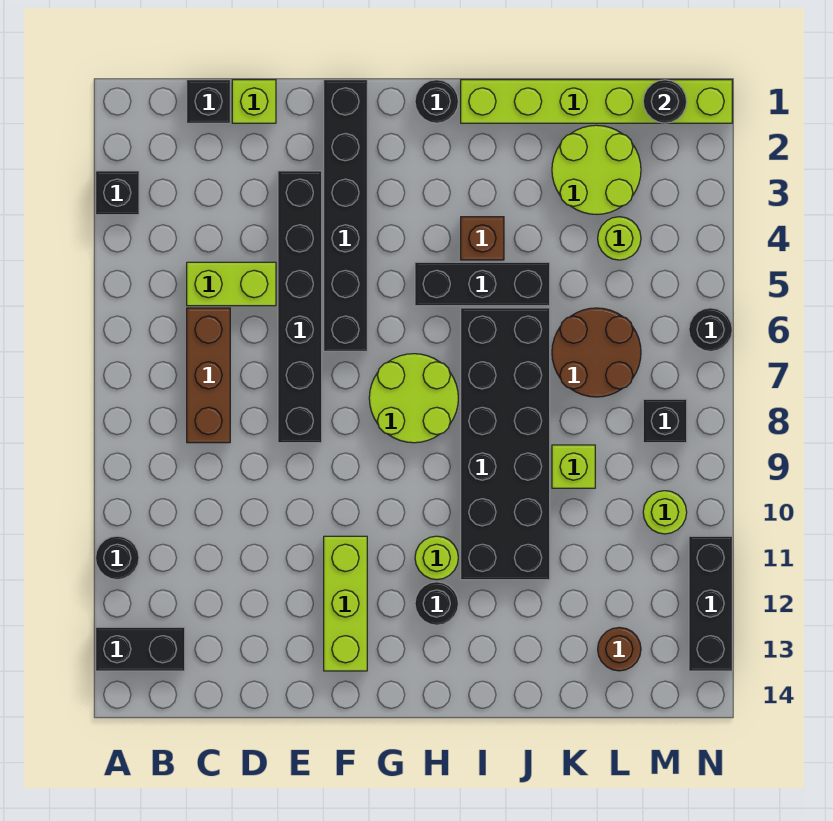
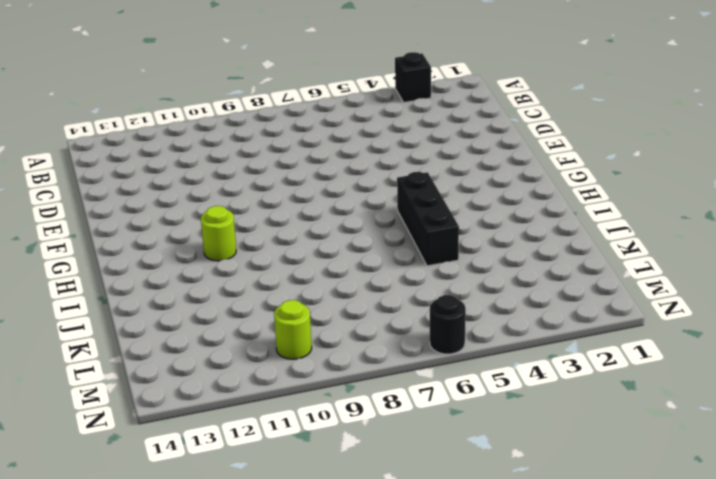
none -> black round brick A11 level 1
none -> black brick A13:B13 level 1
none -> black brick C1 level 1

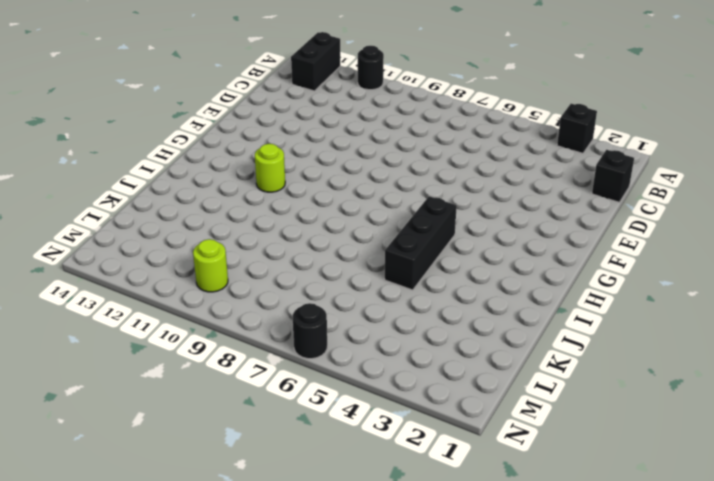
none -> lime brick C5:D5 level 1
none -> brown brick C6:C8 level 1
none -> lime brick D1 level 1

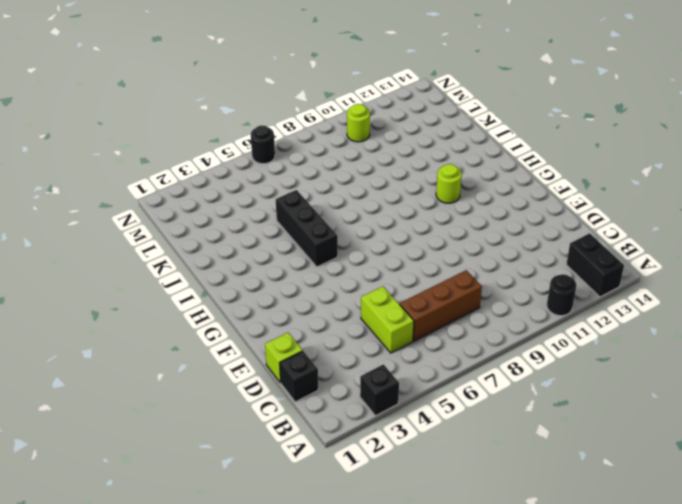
none -> black brick E3:E8 level 1
none -> black brick F1:F6 level 1
none -> lime brick F11:F13 level 1

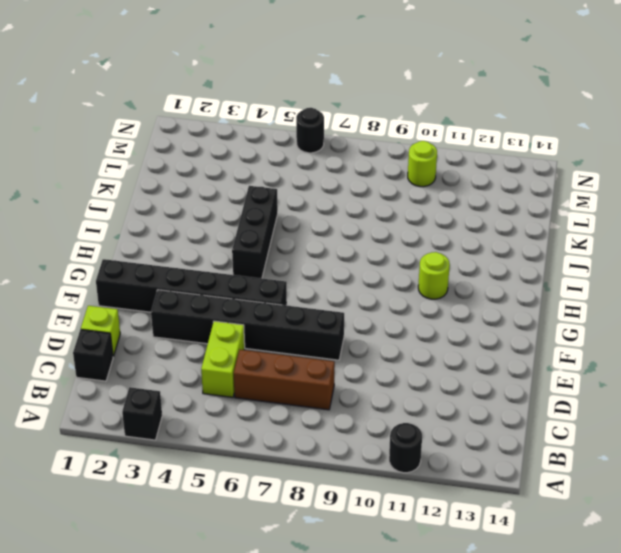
none -> black brick A13:B13 level 1
none -> lime brick F11:F13 level 1
none -> lime round brick G7:H8 level 1

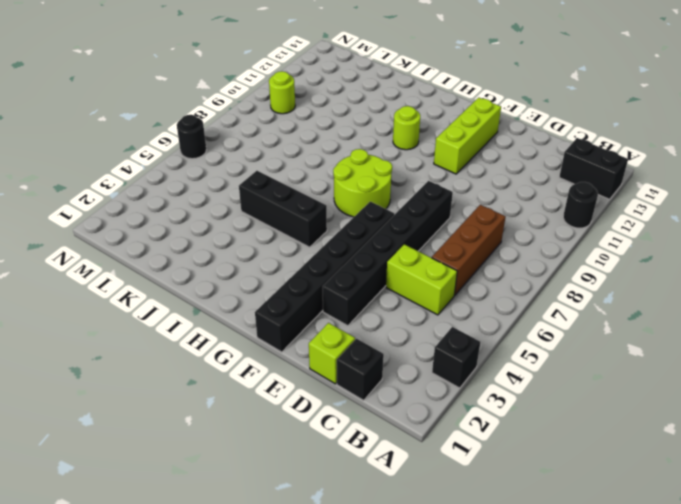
none -> black round brick H1 level 1
none -> black round brick H12 level 1
none -> lime brick I1:N1 level 1

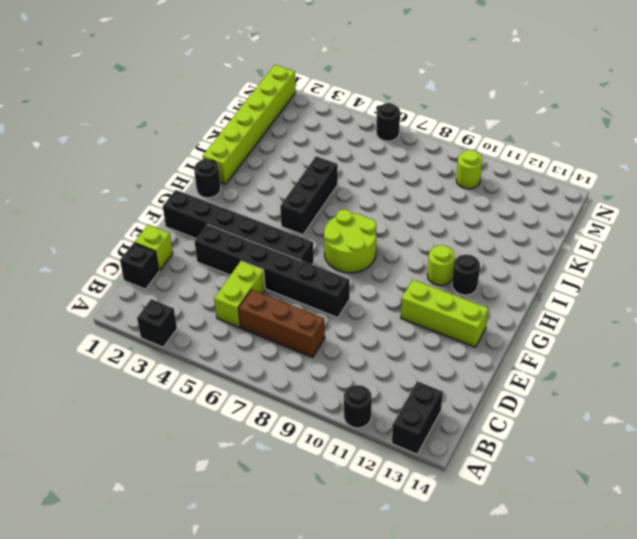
none -> brown brick I4 level 1
none -> black brick I6:J11 level 1
none -> lime round brick K2:L3 level 1

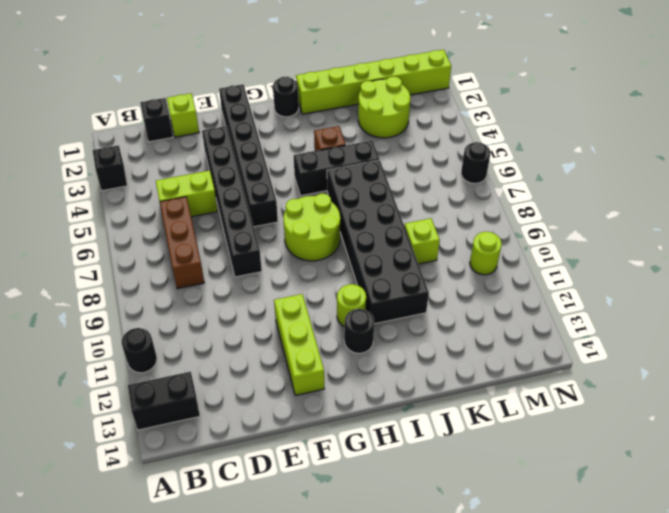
none -> brown round brick K6:L7 level 1
none -> lime round brick L4 level 1
none -> brown round brick L13 level 1

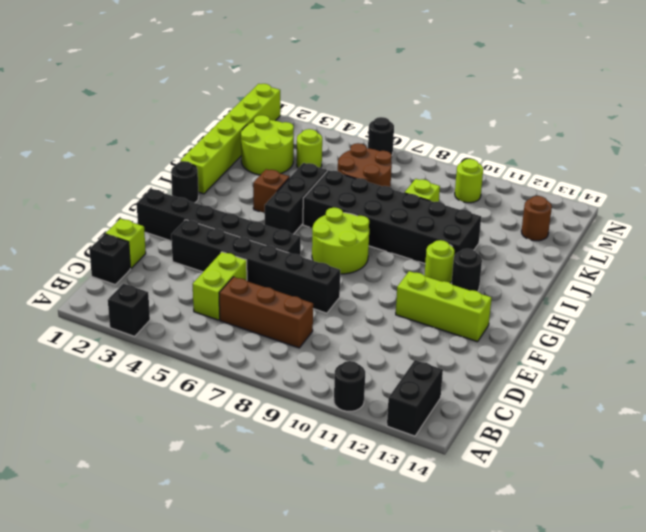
none -> black brick M8 level 1
none -> black brick N11:N13 level 1
none -> black round brick M1 level 2

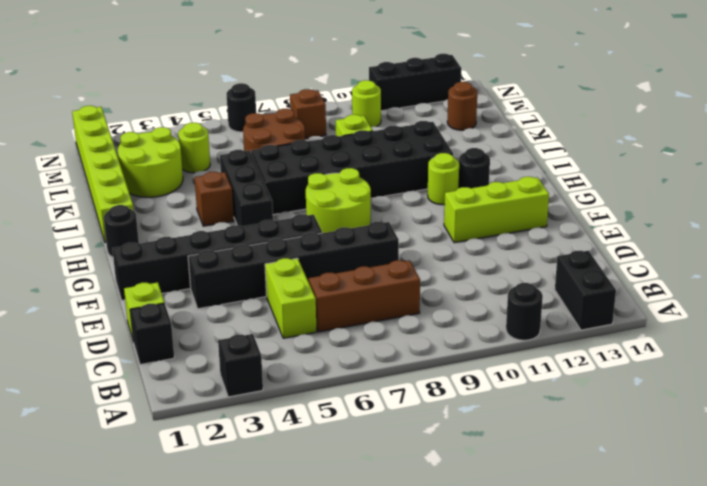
brown brick M8 level 1 -> black brick M8 level 1
none -> black round brick M1 level 2

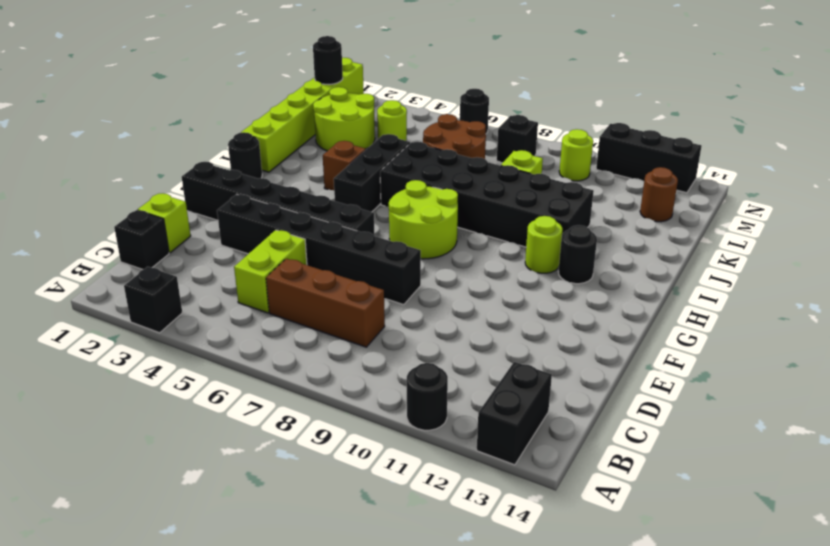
none -> lime brick F11:F13 level 1

